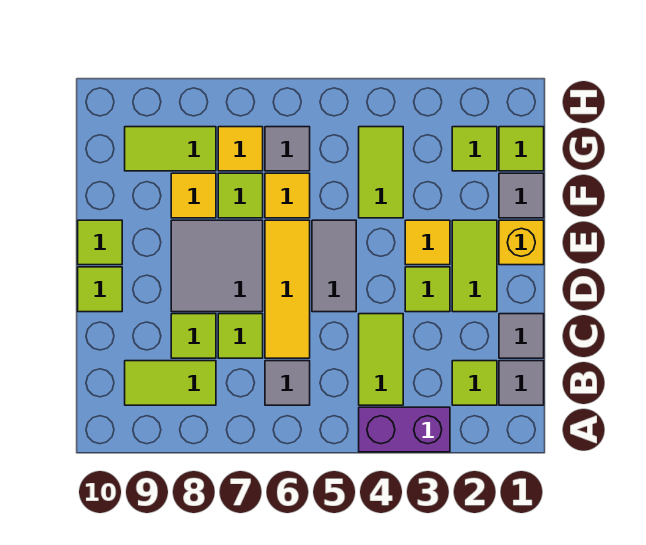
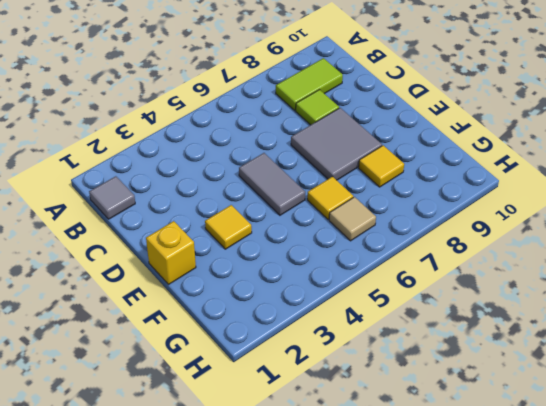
tan tile G6 level 1 -> grey tile G6 level 1
none -> purple brick A3:A4 level 1
none -> lime tile B2 level 1
none -> lime tile B4:C4 level 1

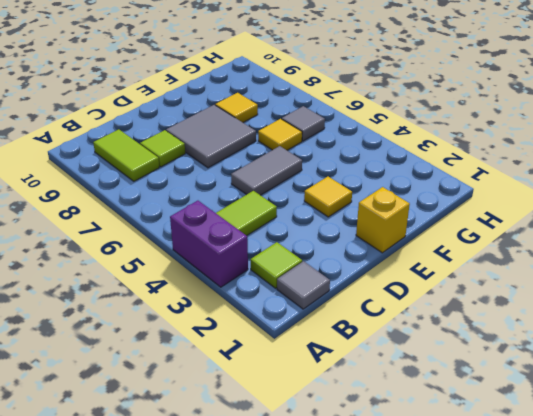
none -> grey tile B6 level 1
none -> grey tile C1 level 1
none -> yellow tile C6:E6 level 1

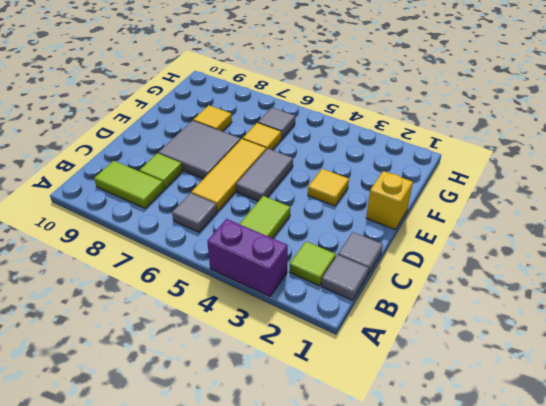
none -> lime tile C7 level 1
none -> lime tile D2:E2 level 1
none -> lime tile D3 level 1

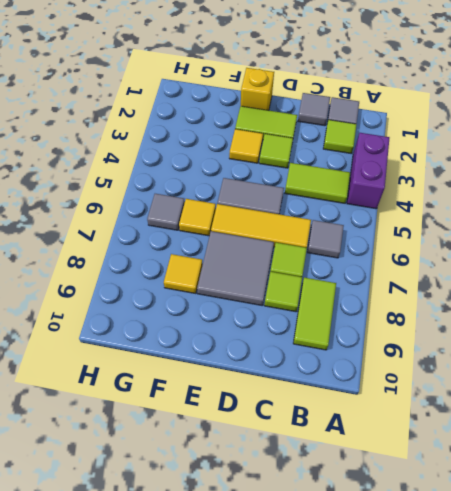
none -> lime tile D10 level 1
none -> lime tile E10 level 1
none -> grey tile F1 level 1

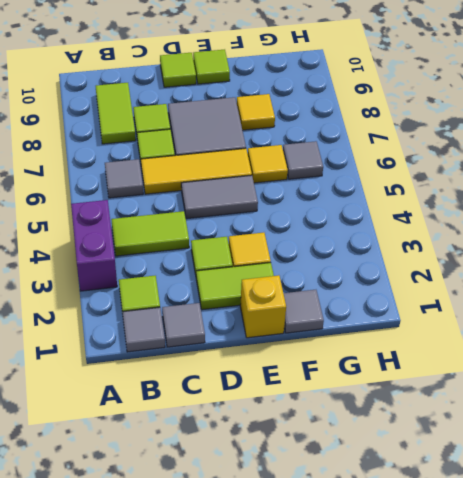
none -> lime tile F4:G4 level 1
none -> lime tile F7 level 1
none -> lime tile G1 level 1

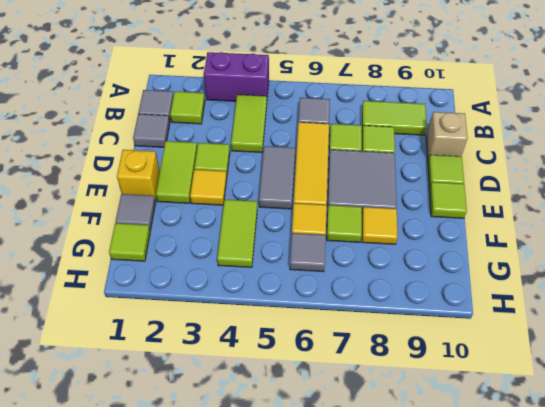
tan brick C10 level 1 -> none
none -> lime tile G2 level 1
none -> yellow tile G7 level 1
none -> lime tile G8:G9 level 1

